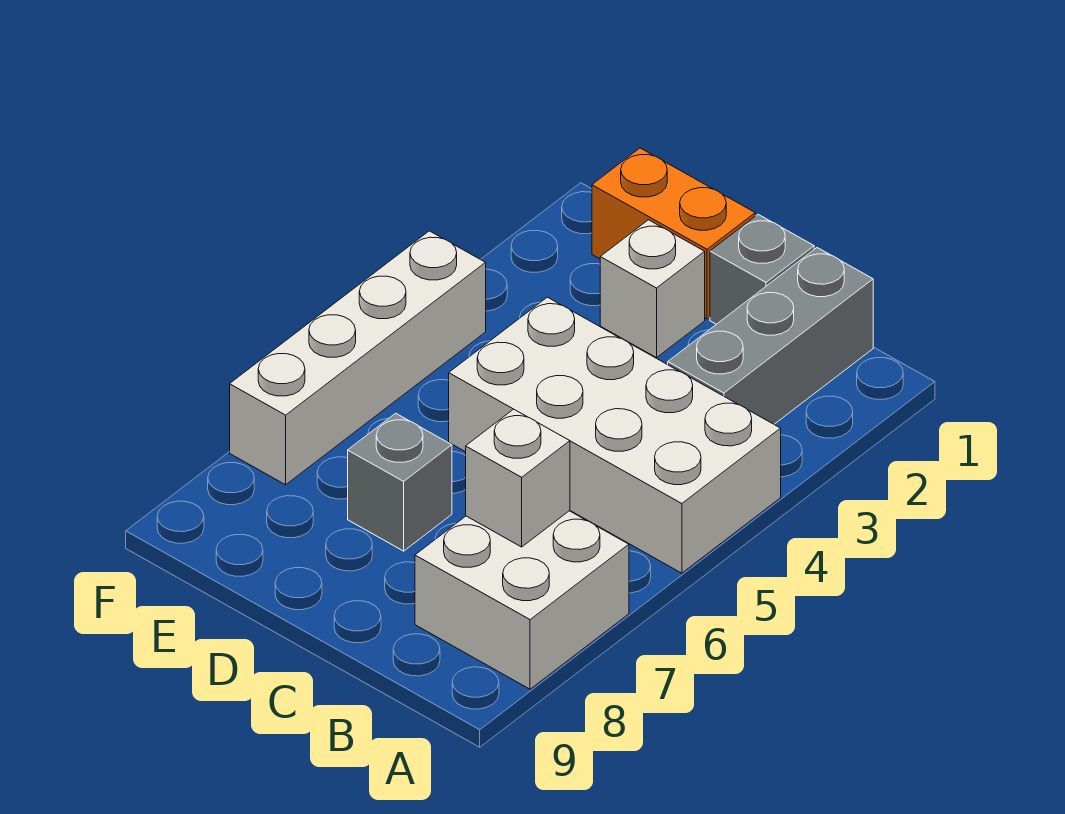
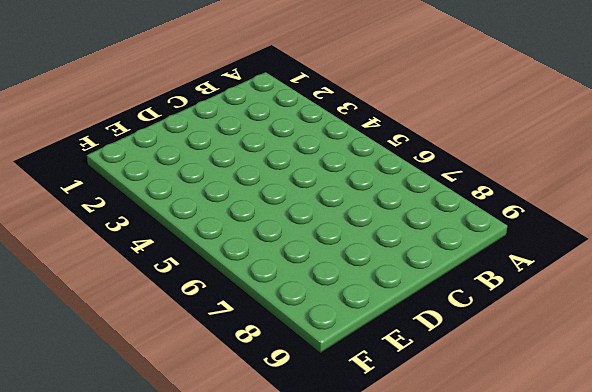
none -> white brick A4:D5 level 1
none -> white brick A7:B8 level 1

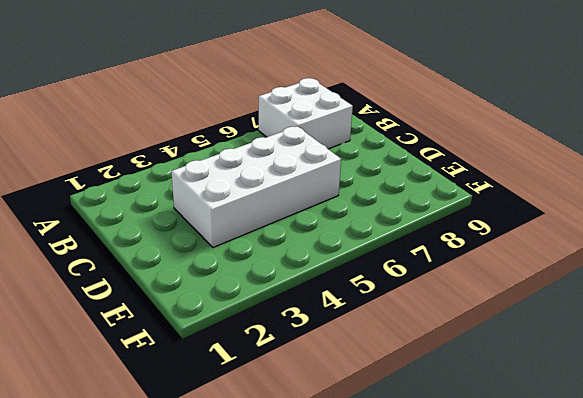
white brick C3:D6 level 1 -> white brick A4:D5 level 1
none -> grey brick B1:B3 level 1
none -> grey brick C1 level 1

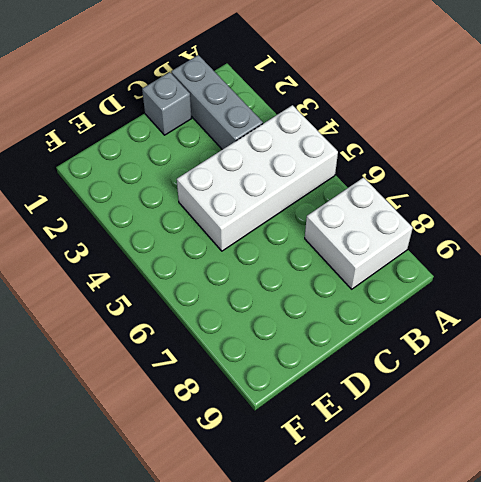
none -> orange brick D1:E1 level 1
none -> white brick D2 level 1

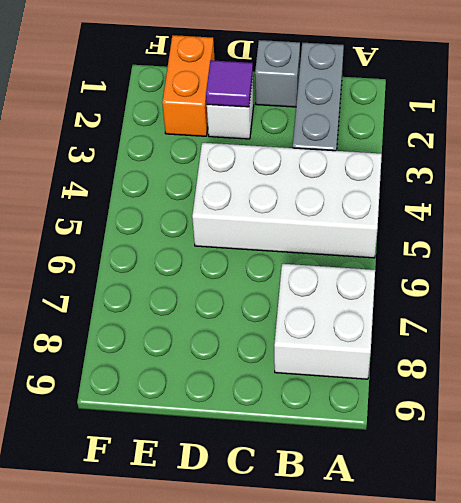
purple tile D2 level 2 -> none
orange brick E1:E2 level 1 -> orange brick D1:E1 level 1
none -> grey brick D7 level 1
none -> white brick F4:F7 level 1

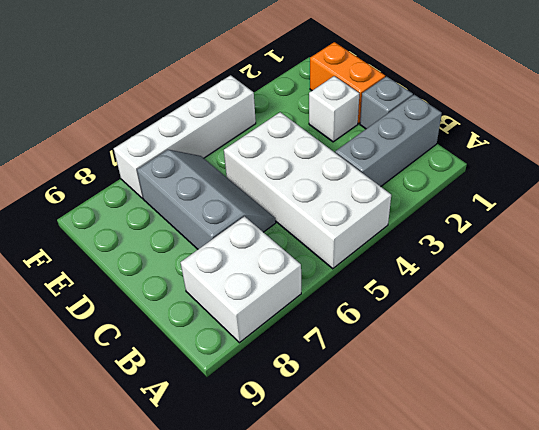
grey slope C6:E7 level 1 top 7 -> grey brick D7 level 1
none -> white brick B7 level 2

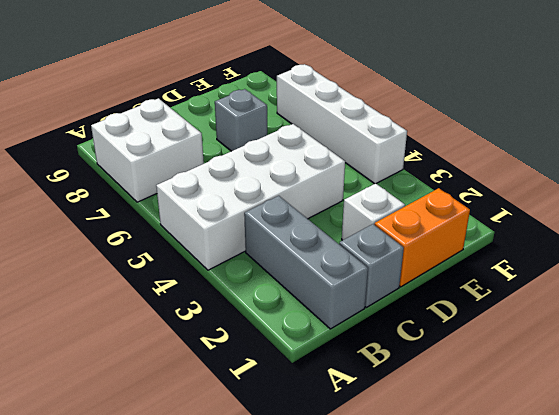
none -> white brick B7 level 2

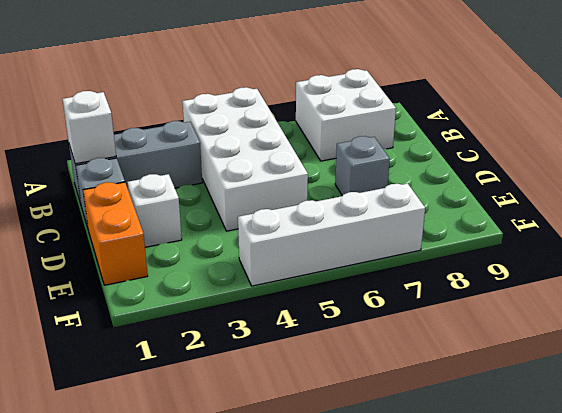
white brick B1 level 2 -> white brick B7 level 2

